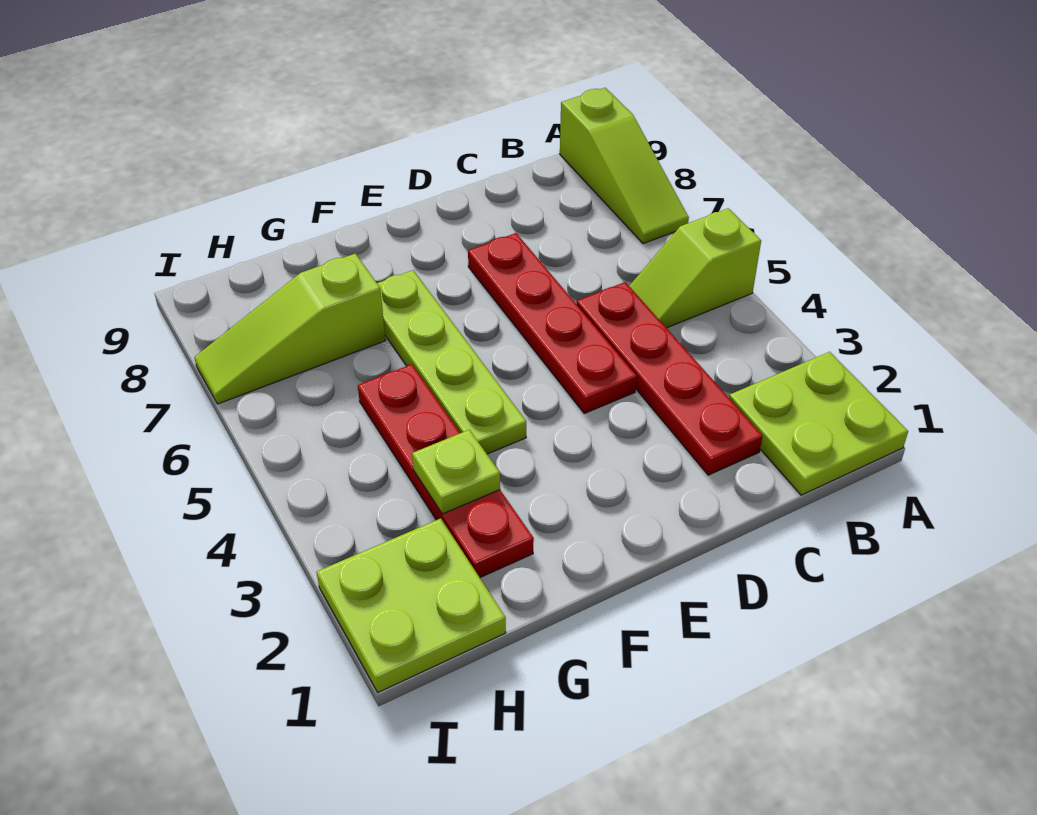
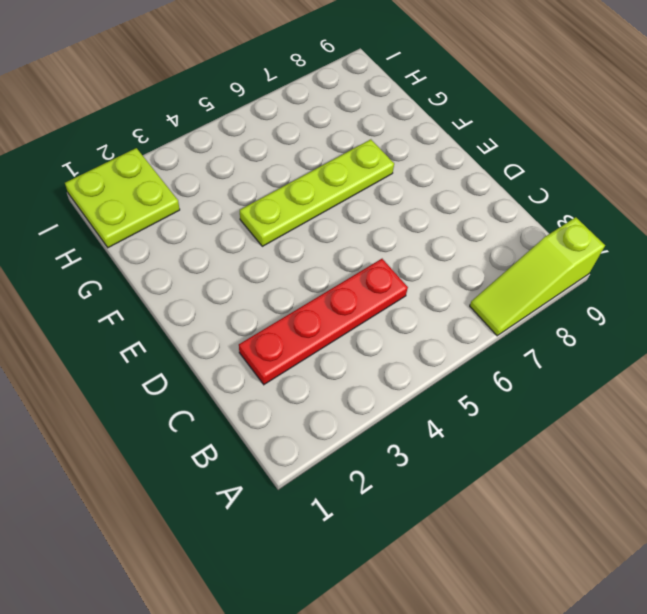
none -> lime plate A1:B2 level 1
none -> lime slope A5:B5 level 1 top A

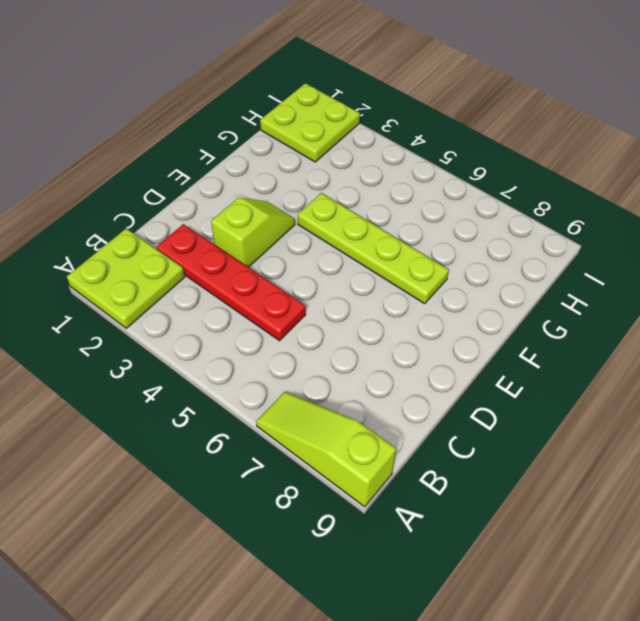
lime slope D3:E3 level 1 top D -> lime slope A5:B5 level 1 top A
none -> red plate D4:D7 level 1
none -> red plate G2:G5 level 1

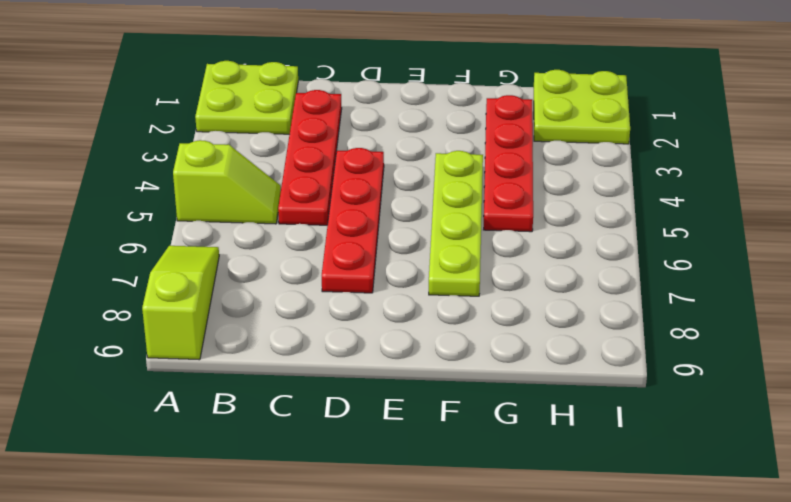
none -> lime slope G7:I7 level 1 top G
none -> lime plate G3 level 2

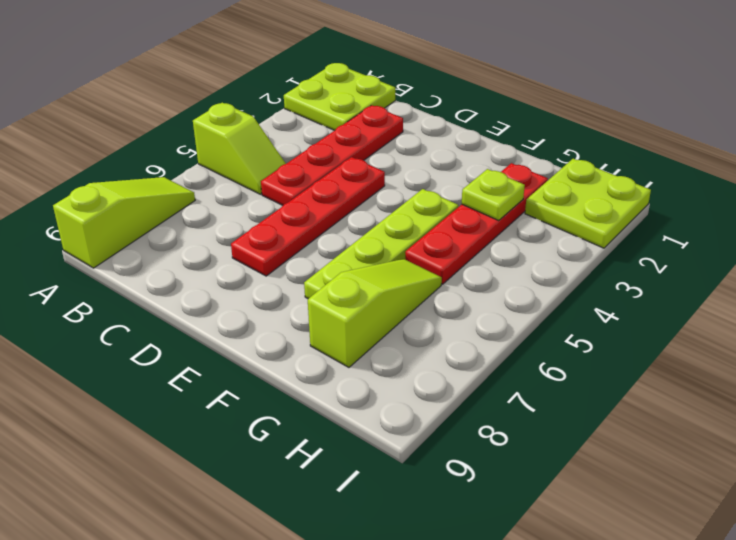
lime slope G6:G8 level 1 top 8 -> lime slope G7:I7 level 1 top G

